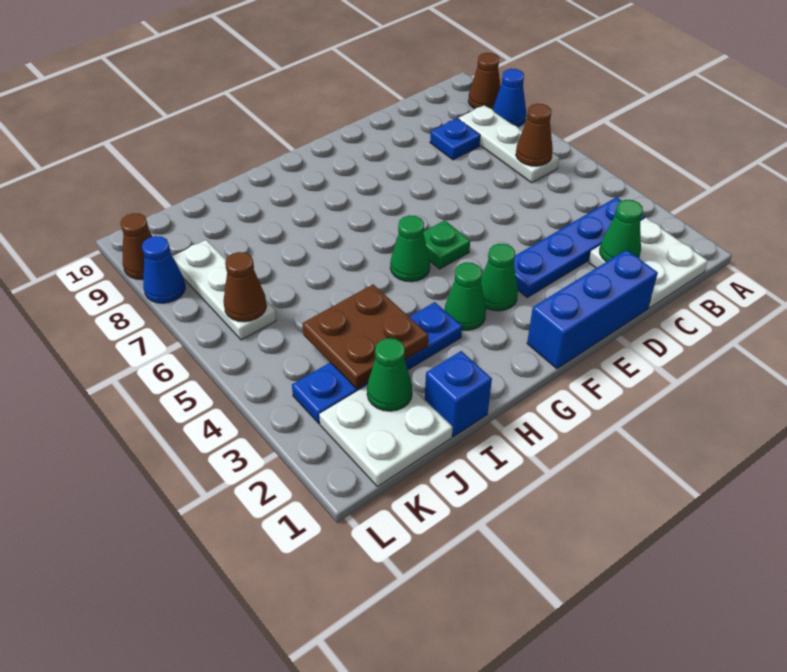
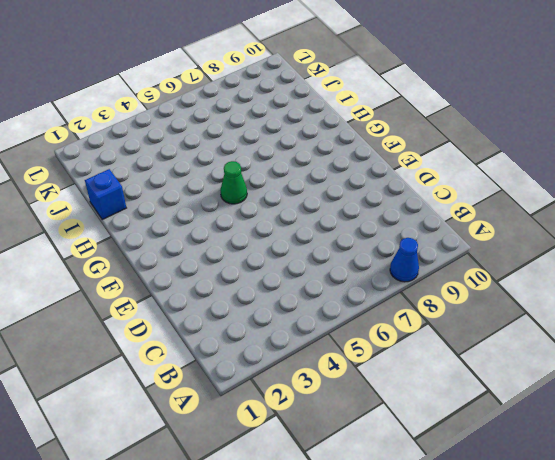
none -> brown cone A9 level 1
none -> white plate B1:C2 level 1
none -> blue plate B3:E3 level 1

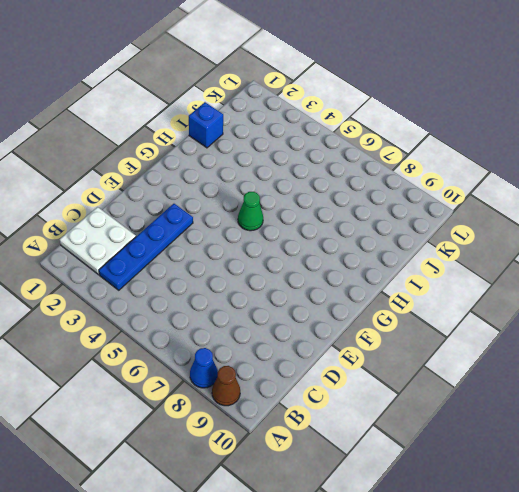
none -> white plate B6:B8 level 1
none -> blue plate C8 level 1
none -> blue brick D1:F1 level 1

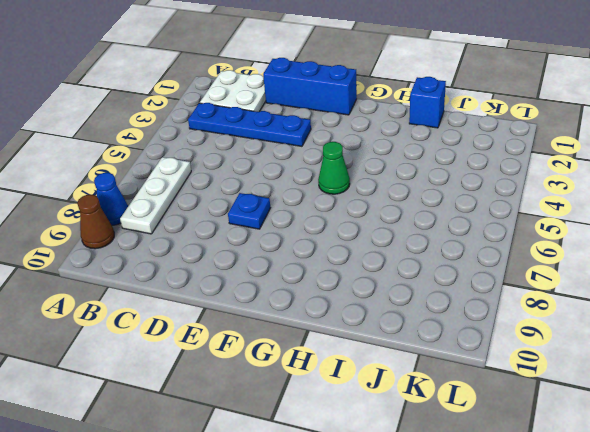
blue plate E7 level 1 -> blue plate C8 level 1
none -> green cone F3 level 1
none -> green plate F5 level 1
none -> green cone G3 level 1

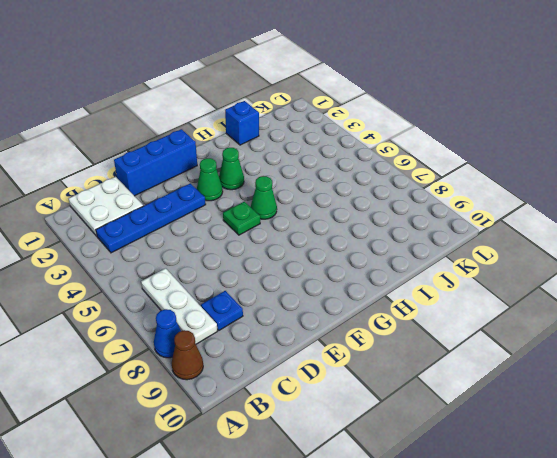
none -> blue plate H3:K3 level 1
none -> white plate J1:K2 level 1
none -> white plate K6:K8 level 1

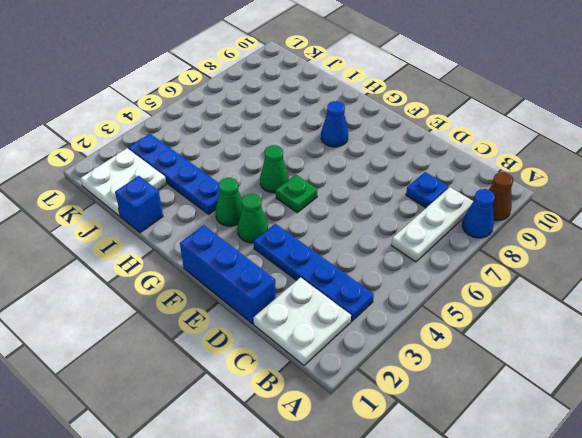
blue cone G8 level 1 -> blue cone L8 level 1
none -> white plate K6:K8 level 1
none -> brown cone L9 level 1
none -> brown cone B6 level 2

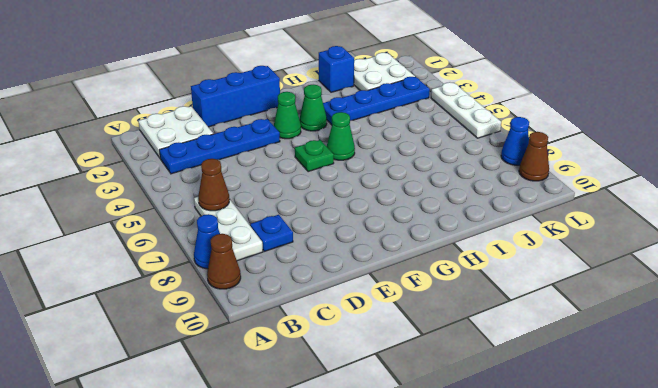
white plate L4:L6 level 1 -> white plate K6:K8 level 1
none -> green cone C2 level 2
none -> brown plate I3:J4 level 2
none -> green cone J2 level 2

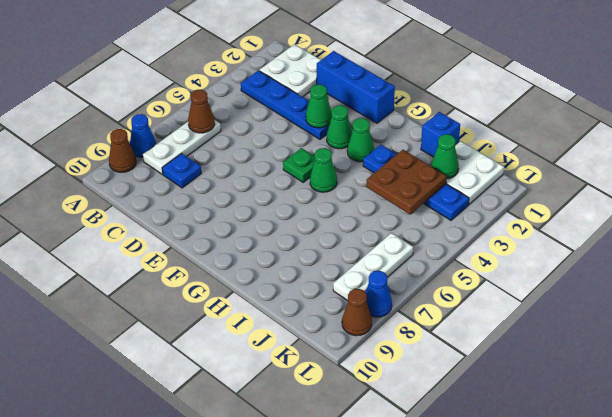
green cone E3 level 2 -> green cone C2 level 2
none -> brown cone K6 level 2

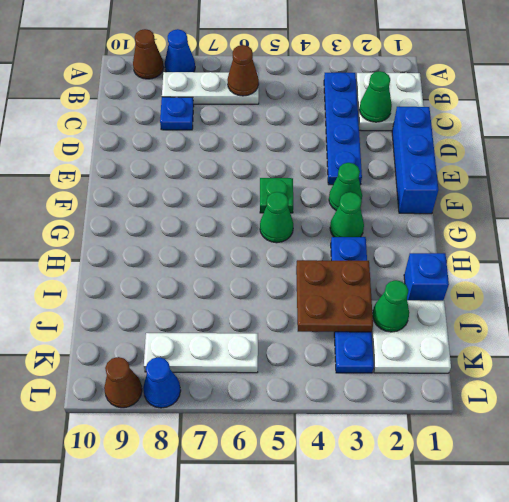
none -> brown cone K6 level 2

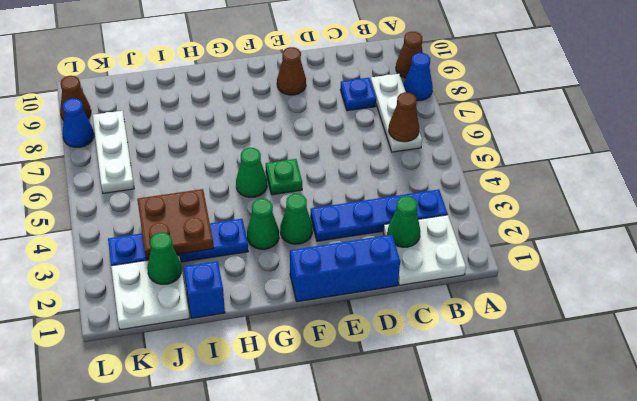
brown cone E9 level 1 -> brown cone K6 level 2

